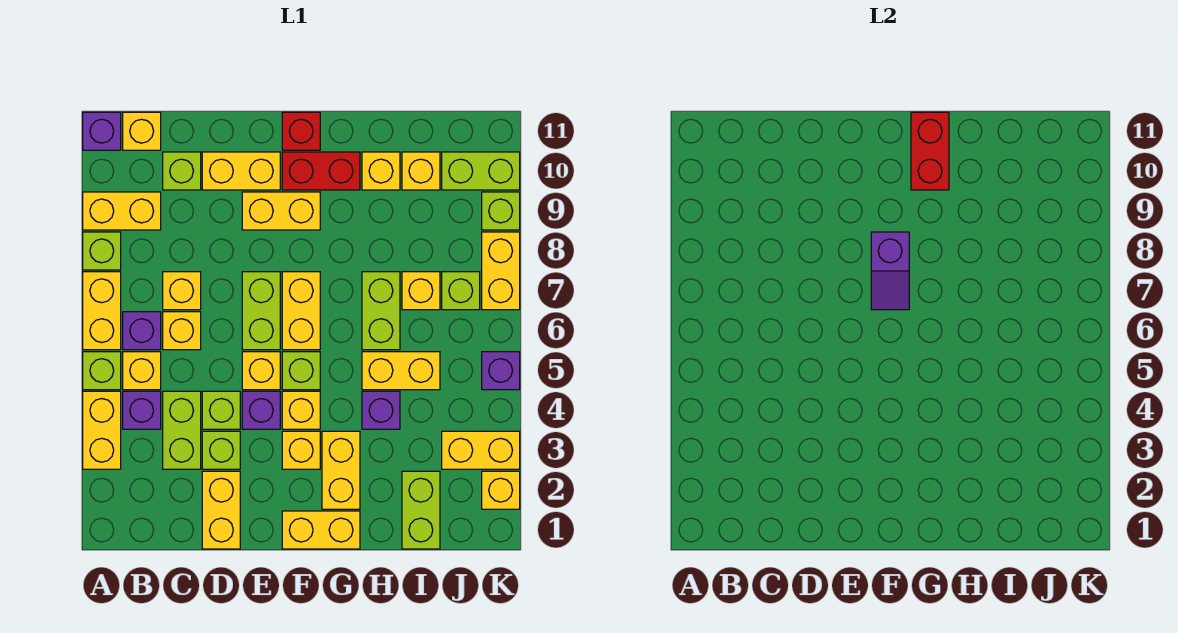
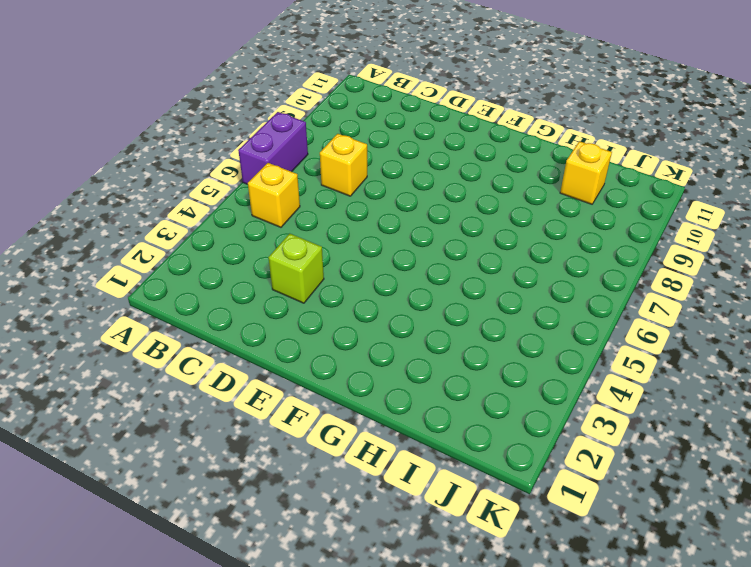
purple brick A6:A7 level 1 -> yellow brick A6:A7 level 1
none -> yellow brick A3:A4 level 1
none -> lime brick A5 level 1
none -> lime brick A8 level 1
none -> yellow brick A9:B9 level 1

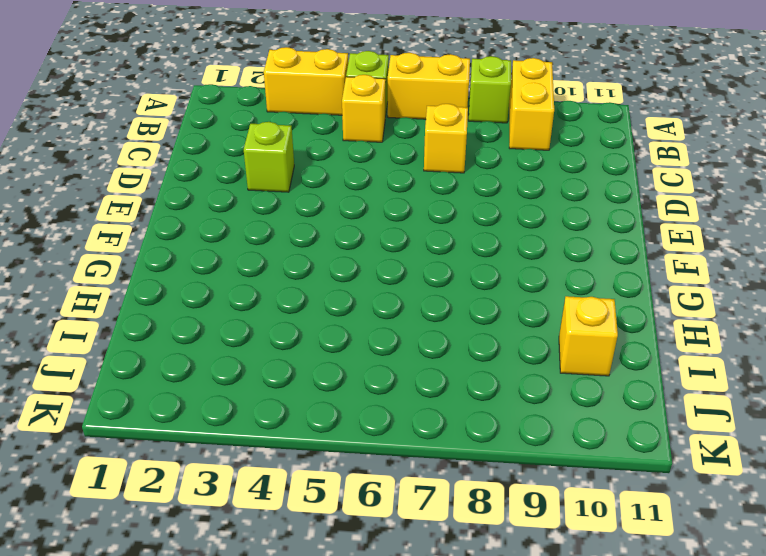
none -> purple brick A11 level 1
none -> purple brick B4 level 1
none -> purple brick B6 level 1
none -> yellow brick B11 level 1

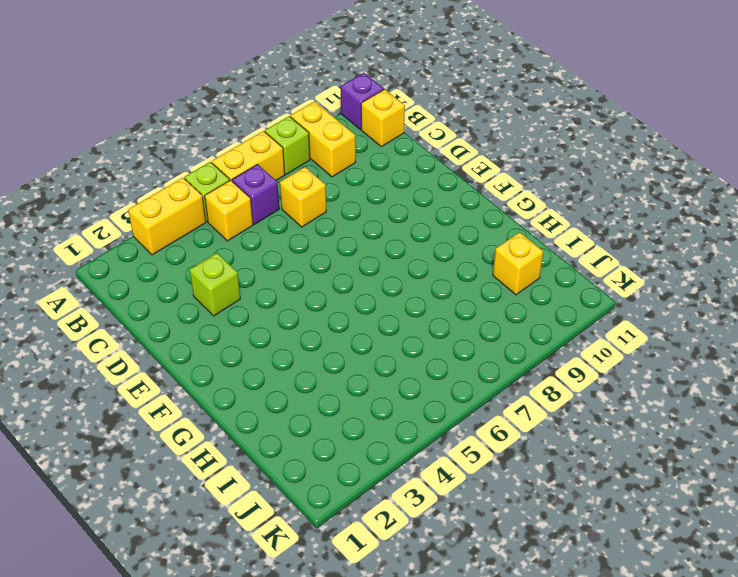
none -> purple brick B4 level 1
none -> lime brick C3:C4 level 1
none -> yellow brick C6 level 1
none -> lime brick C10 level 1

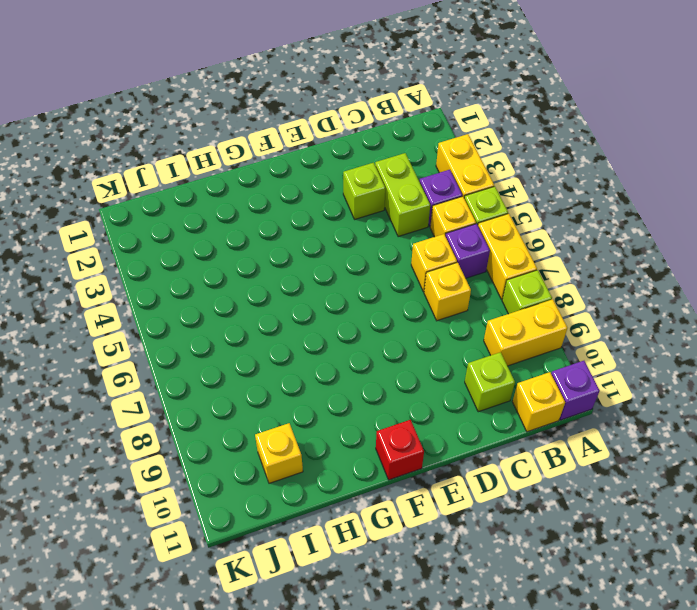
none -> yellow brick D1:D2 level 1
none -> lime brick D4 level 1
none -> yellow brick D10:E10 level 1
none -> purple brick E4 level 1

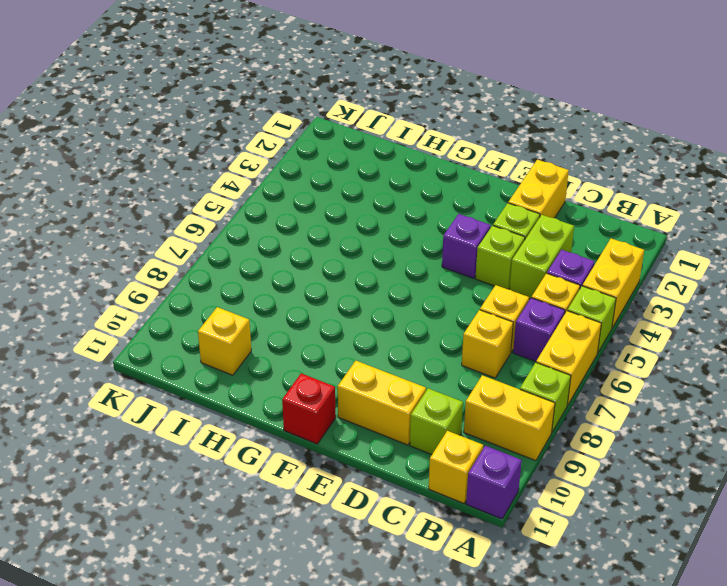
none -> yellow brick E5 level 1
none -> lime brick E6:E7 level 1
none -> yellow brick E9:F9 level 1
none -> yellow brick F1:G1 level 1

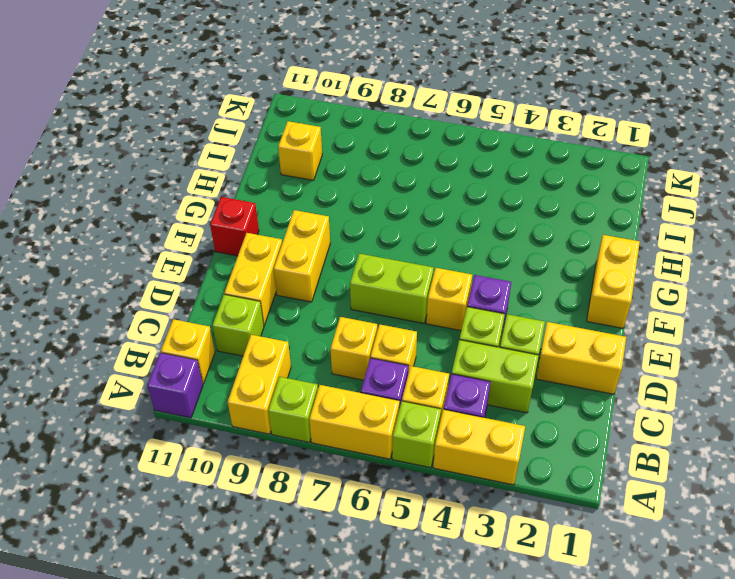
none -> yellow brick F3 level 1
none -> yellow brick F4 level 1
none -> lime brick F5 level 1
none -> yellow brick F6:F7 level 1

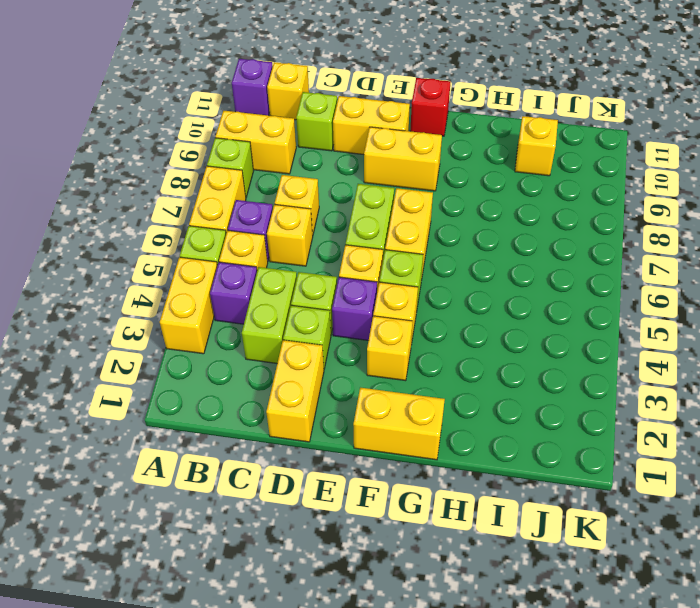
none -> red brick F10:G10 level 1
none -> yellow brick G2:G3 level 1
none -> purple brick H4 level 1
none -> yellow brick H5:I5 level 1

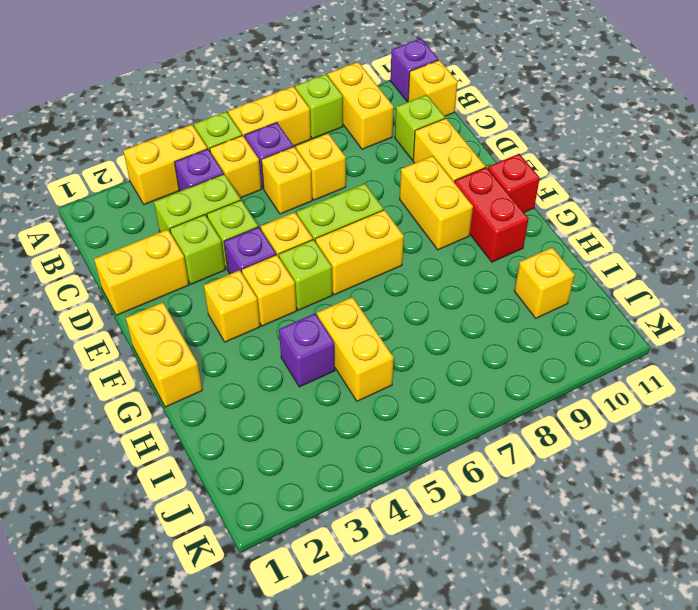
none -> yellow brick G2:G3 level 1
none -> lime brick H6:H7 level 1
none -> yellow brick H10 level 1
none -> lime brick I1:I2 level 1

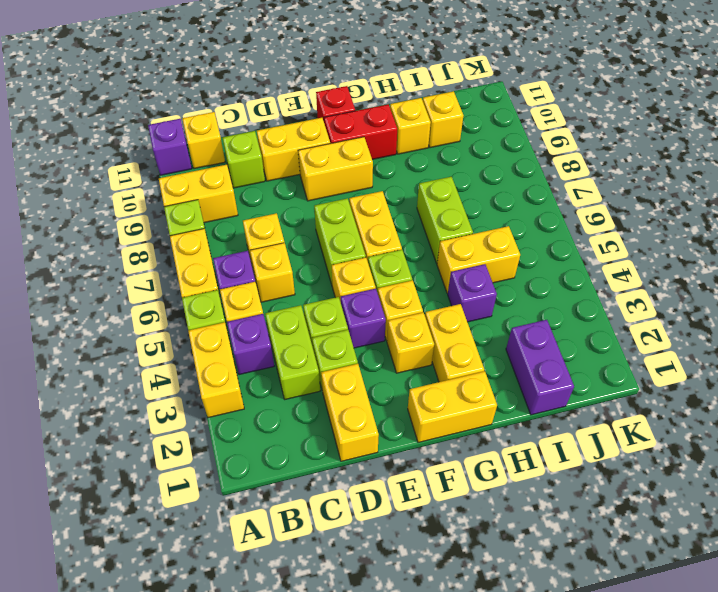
purple brick I1:I2 level 1 -> lime brick I1:I2 level 1
none -> yellow brick I7 level 1
none -> yellow brick J3:K3 level 1
none -> lime brick J7 level 1
none -> lime brick J10:K10 level 1

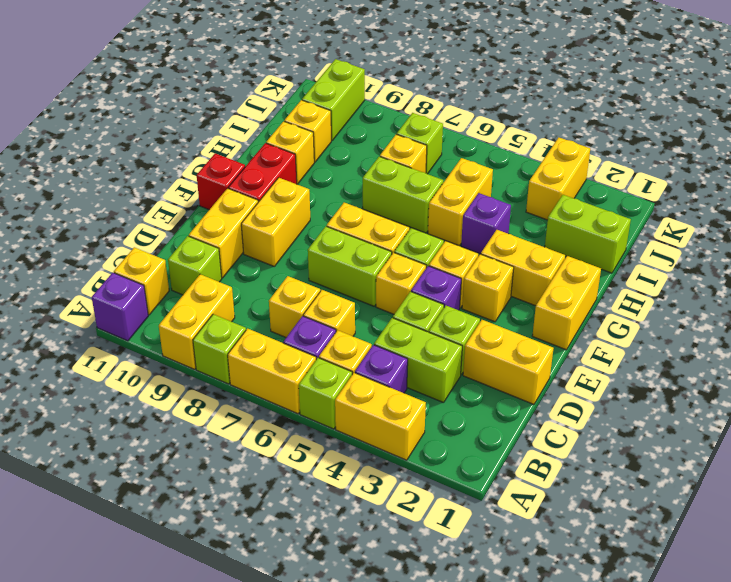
none -> yellow brick K2 level 1
none -> purple brick K5 level 1
none -> yellow brick K7:K8 level 1
none -> lime brick K9 level 1

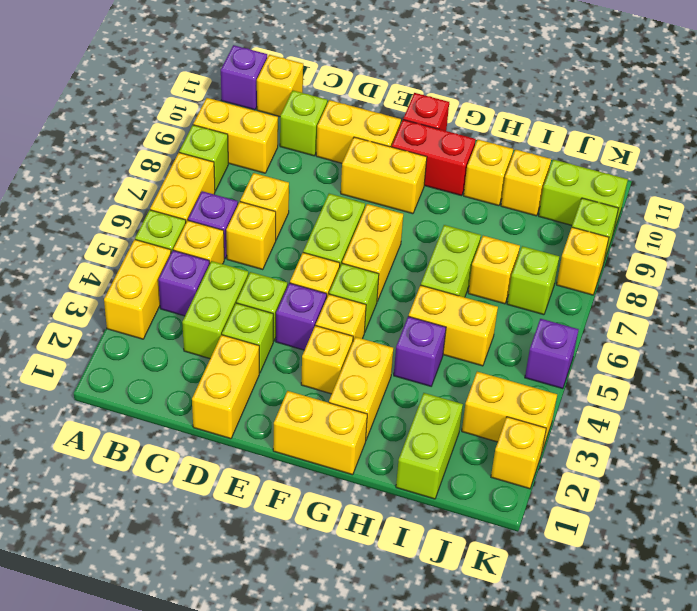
yellow brick K8 level 1 -> yellow brick K7:K8 level 1
none -> purple slope F7:F8 level 2 top 8
none -> red brick G10:G11 level 2

